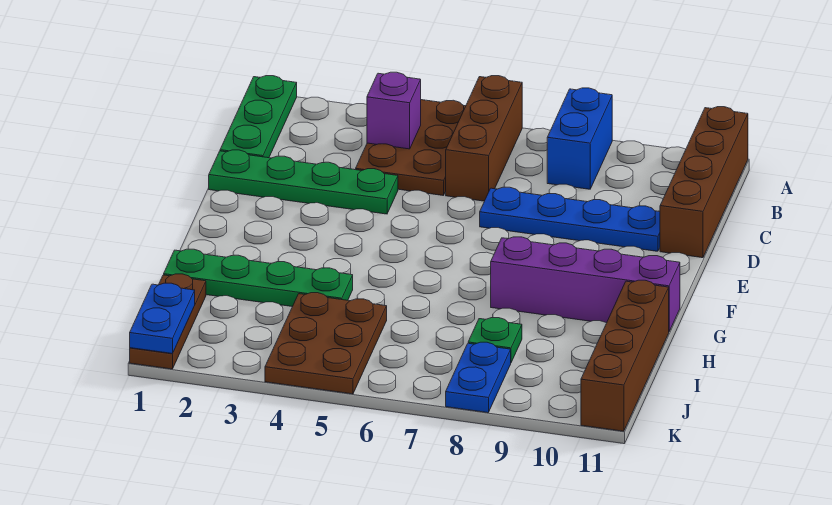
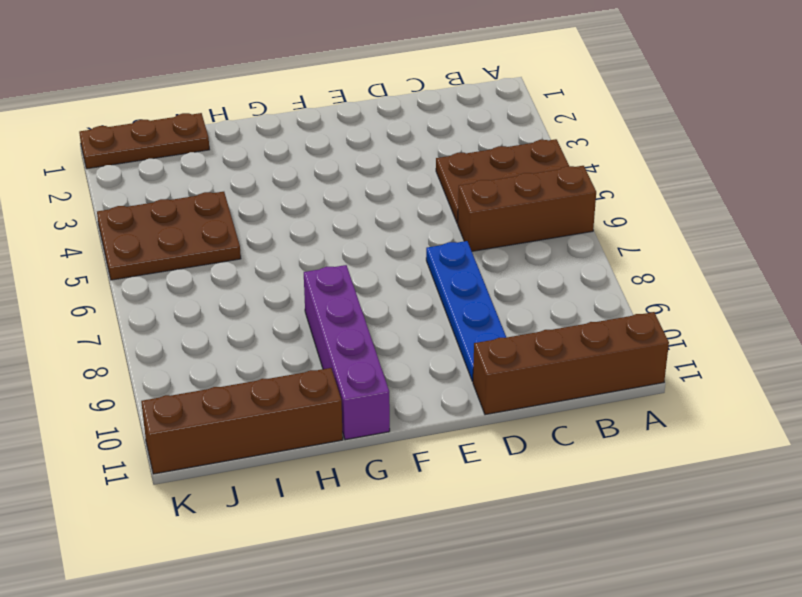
none -> green plate A1:C1 level 1
none -> blue brick A8:B8 level 1
none -> green plate D1:D4 level 1

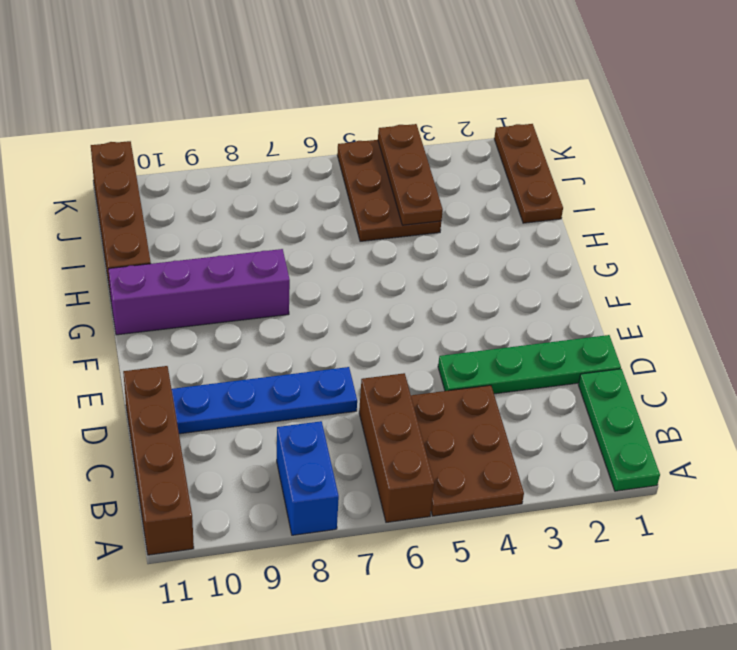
brown plate I4:K4 level 2 -> none
none -> green plate H1:H4 level 1
none -> green plate I8 level 1
none -> blue plate J8:K8 level 1

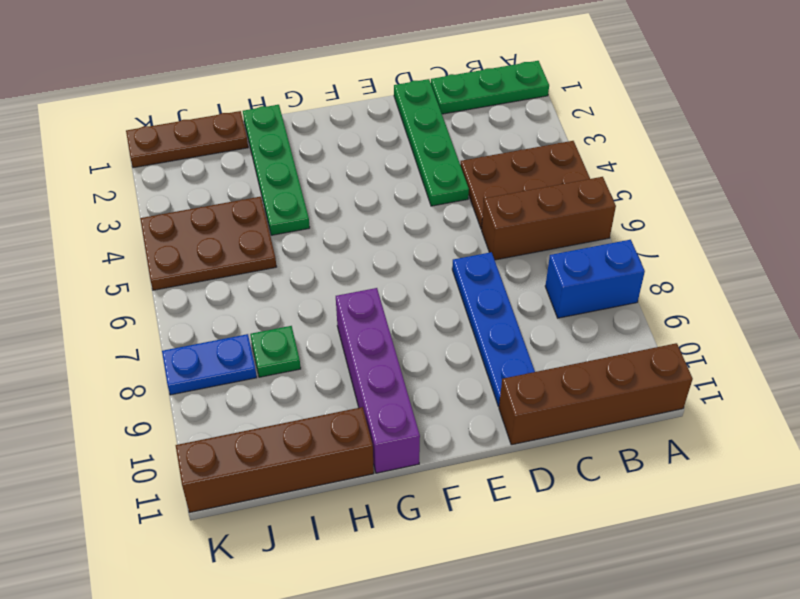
none -> purple brick B4 level 2
none -> blue plate J1:K1 level 2

